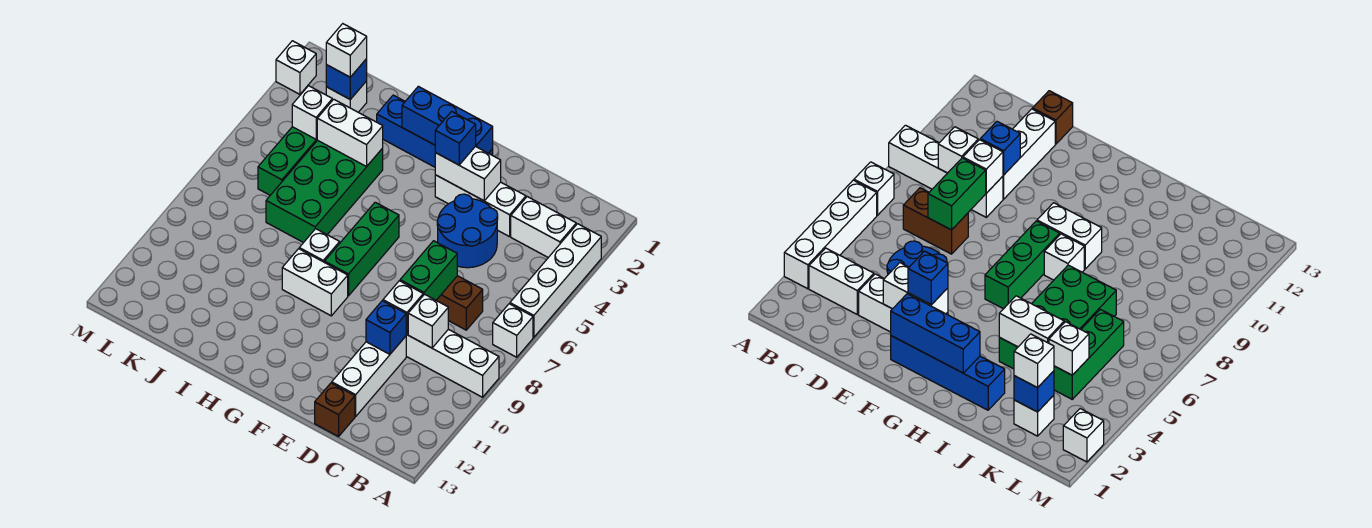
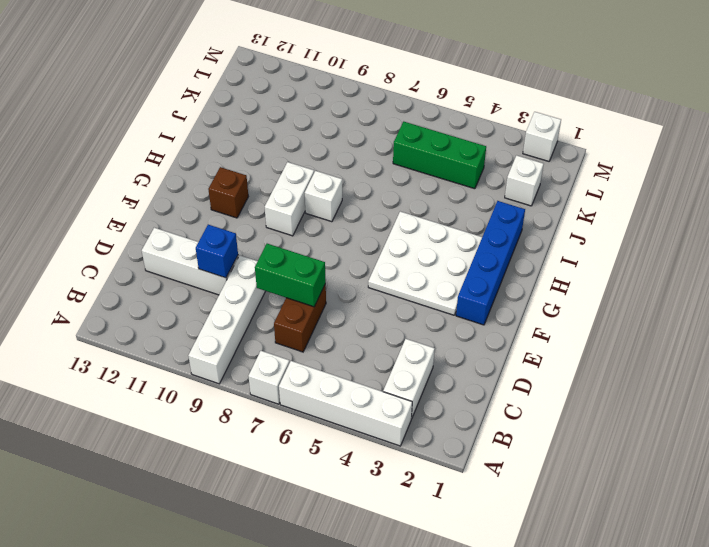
white plate F3:H5 level 1 -> white brick D3:F3 level 1
brown brick G11 level 1 -> brown brick D13 level 1
none -> blue round brick D4:E5 level 1
none -> green brick G6:G8 level 1
none -> green brick I4:J7 level 1

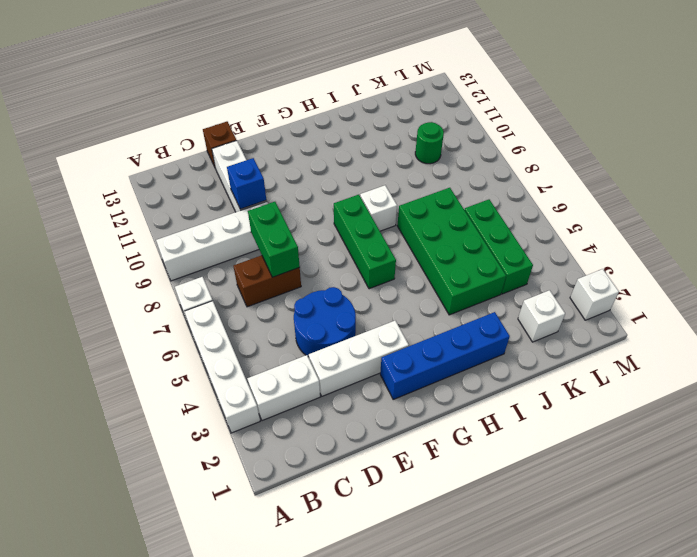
green round brick K10 level 1 -> none
none -> white brick G9:H9 level 1
none -> white brick C9 level 2
none -> white brick D9 level 2

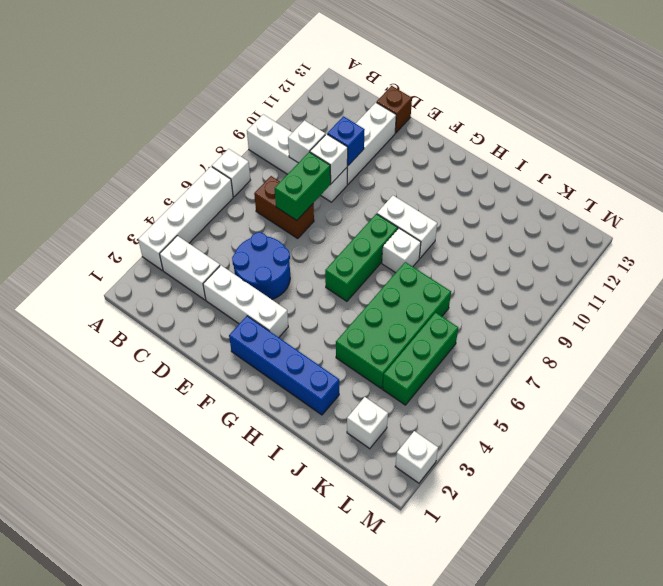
none -> white brick E3:F3 level 2
none -> blue brick F2:H2 level 2
none -> white brick I4:J4 level 2

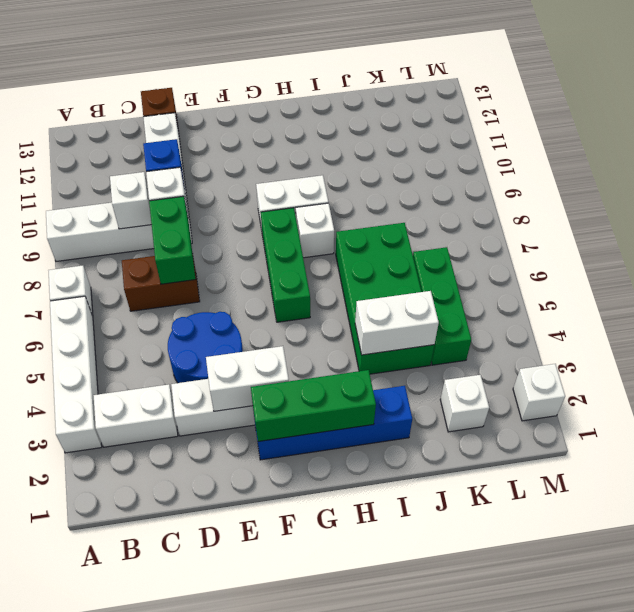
green brick F2:H2 level 2 -> blue brick F2:H2 level 2
none -> blue brick K2 level 2
none -> white brick K4 level 2
none -> blue brick F3 level 3

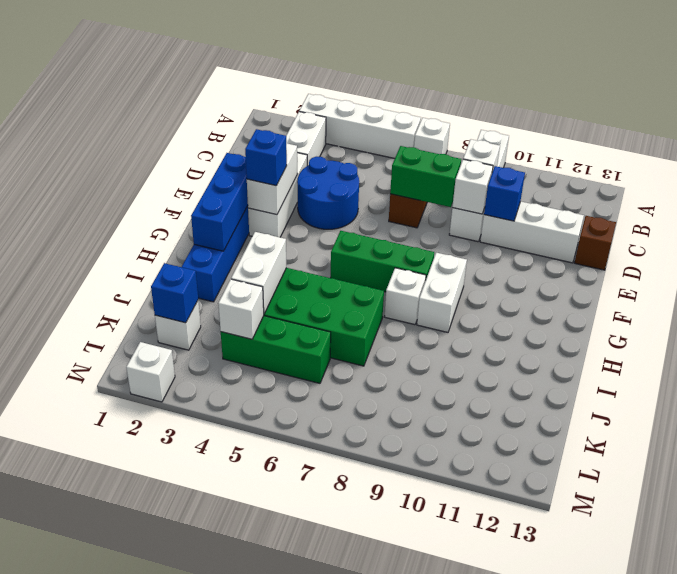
none -> white brick K2 level 3

